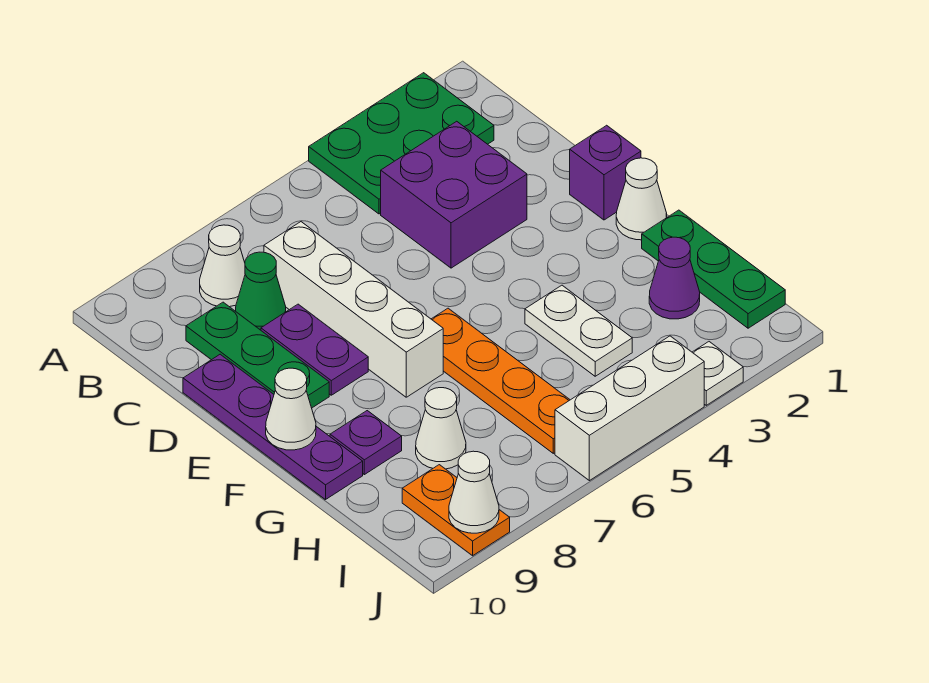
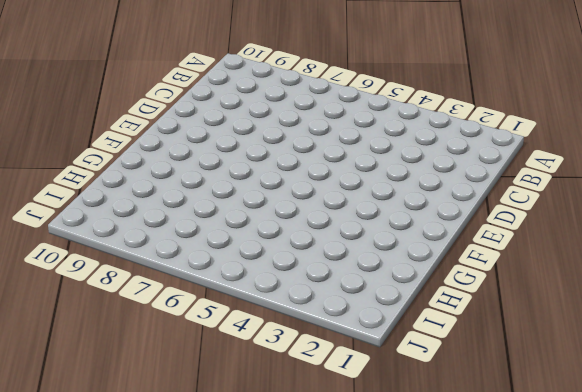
none -> green plate A2:B4 level 1
none -> white cone B8 level 1
none -> purple brick C3:D4 level 1

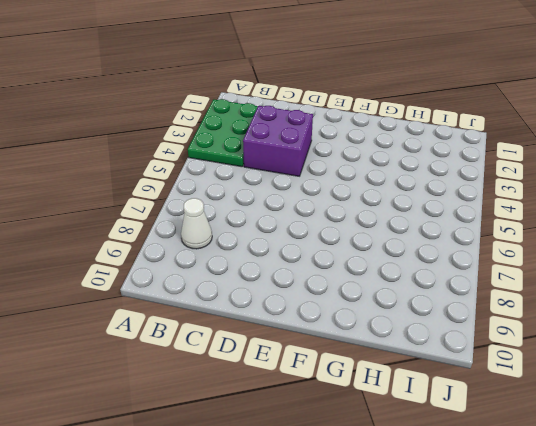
none -> white brick C7:F7 level 1
none -> green cone C8 level 1
none -> green plate C9:E9 level 1

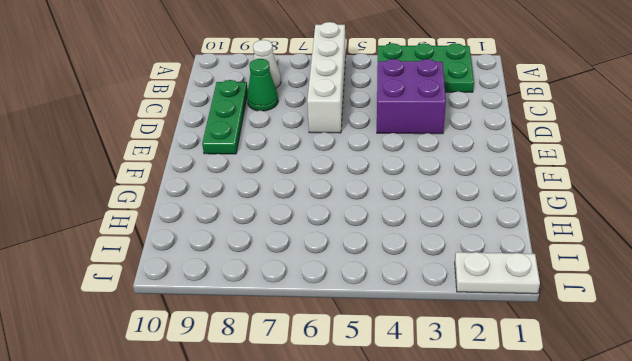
white brick A6:D6 level 1 -> white brick C7:F7 level 1
white plate J1:J2 level 1 -> white plate G4:H4 level 1
none -> purple plate D8:E8 level 1
none -> purple plate D10:G10 level 1
none -> purple brick E1 level 1

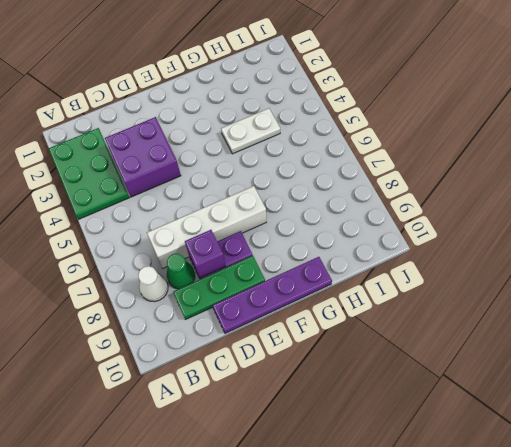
purple brick D8 level 2 -> purple brick E1 level 1
none -> white cone F1 level 1
none -> orange plate F6:I6 level 1
none -> green plate G1:I1 level 1

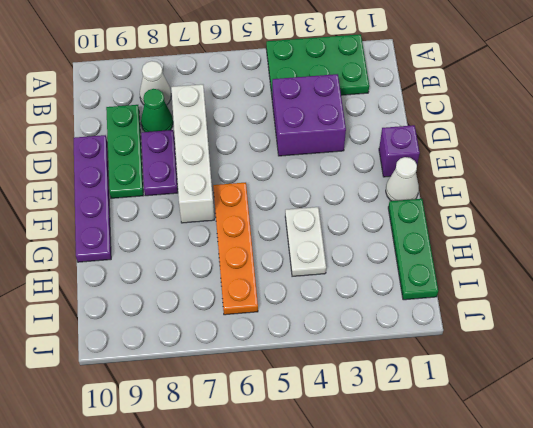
none -> purple plate G9 level 1
none -> purple cone H2 level 1
none -> white cone H8 level 1

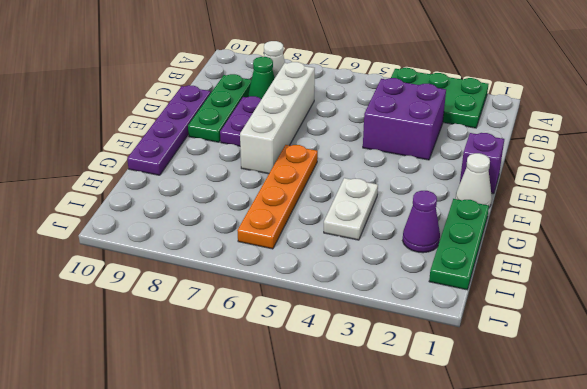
none -> purple plate G9 level 1
none -> white cone H8 level 1
none -> orange plate I9:J9 level 1

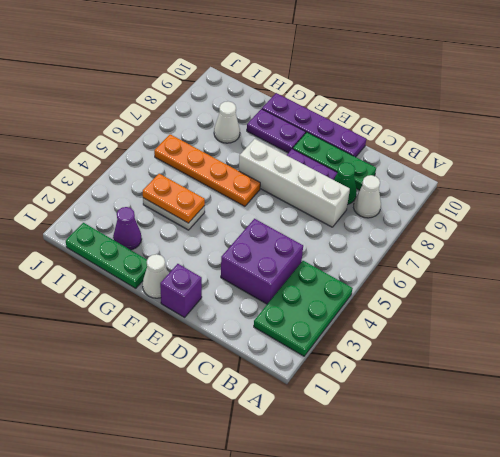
purple plate F9:G9 level 1 -> purple plate G9 level 1
orange plate G4:H4 level 2 -> orange plate I9:J9 level 1
none -> white plate J3 level 1
none -> white brick J4:J6 level 1
none -> white cone F10 level 2

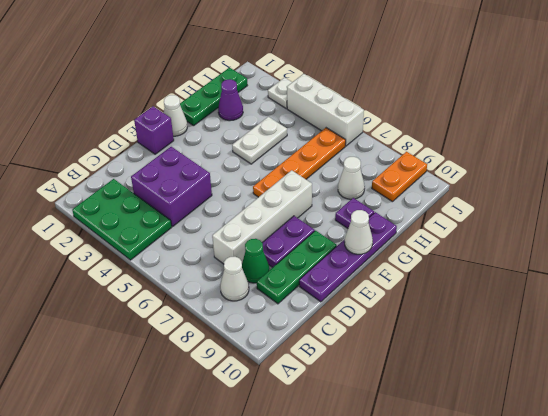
none -> white cone J9 level 2

